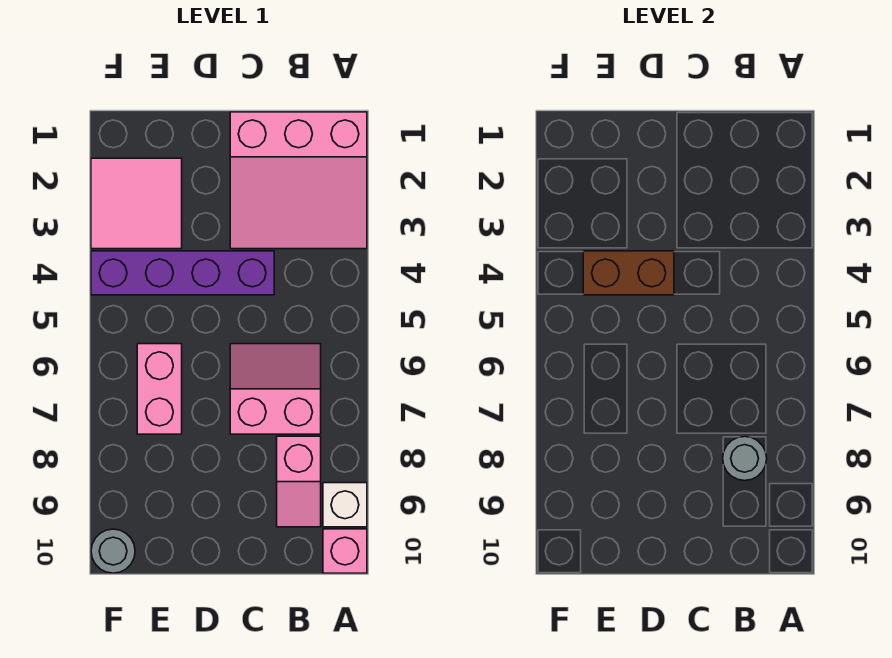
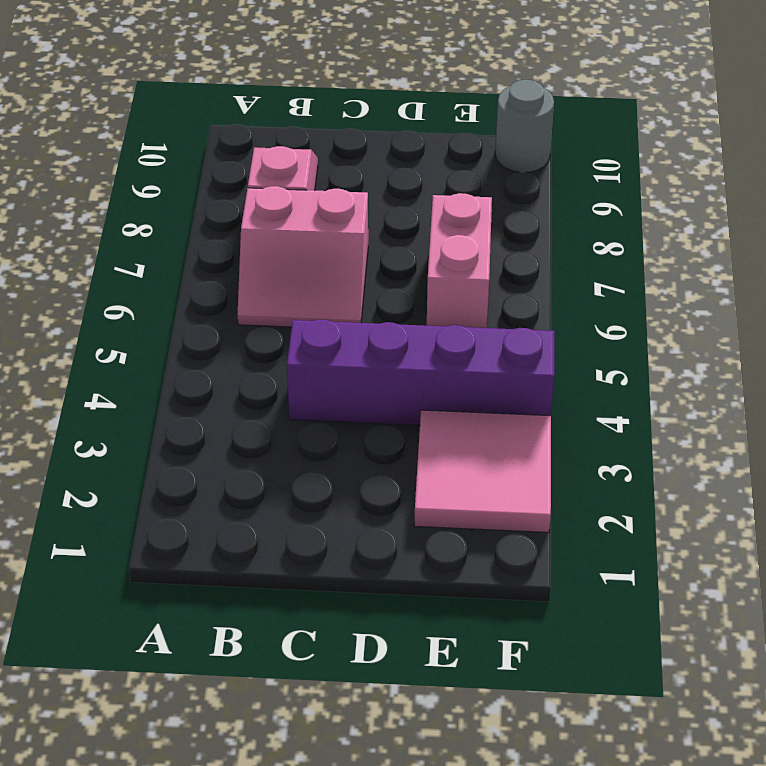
none -> pink slope A1:C3 level 1 top 1
none -> white brick A9 level 1

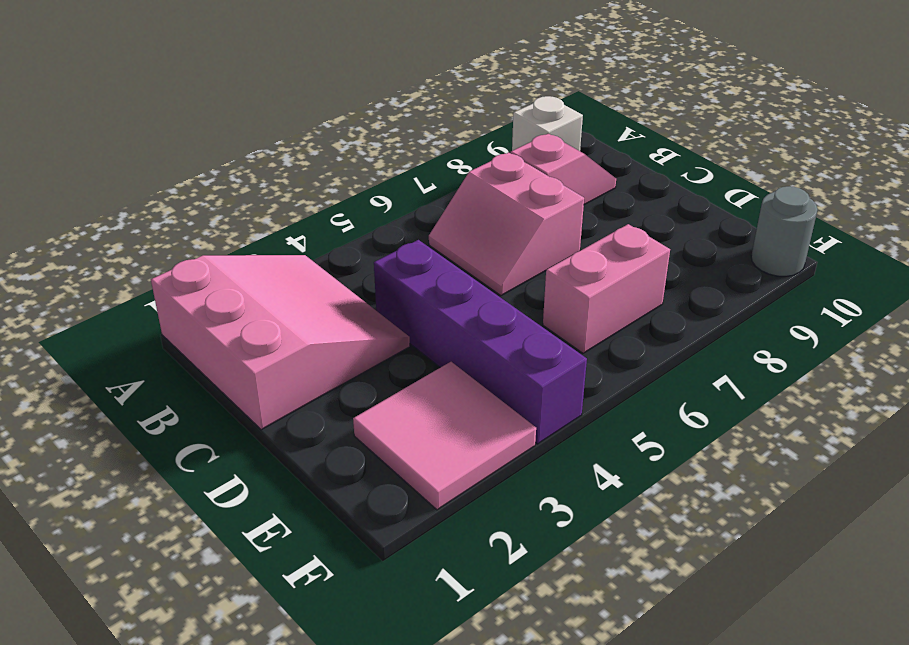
none -> pink brick A10 level 1
none -> grey round brick B8 level 2

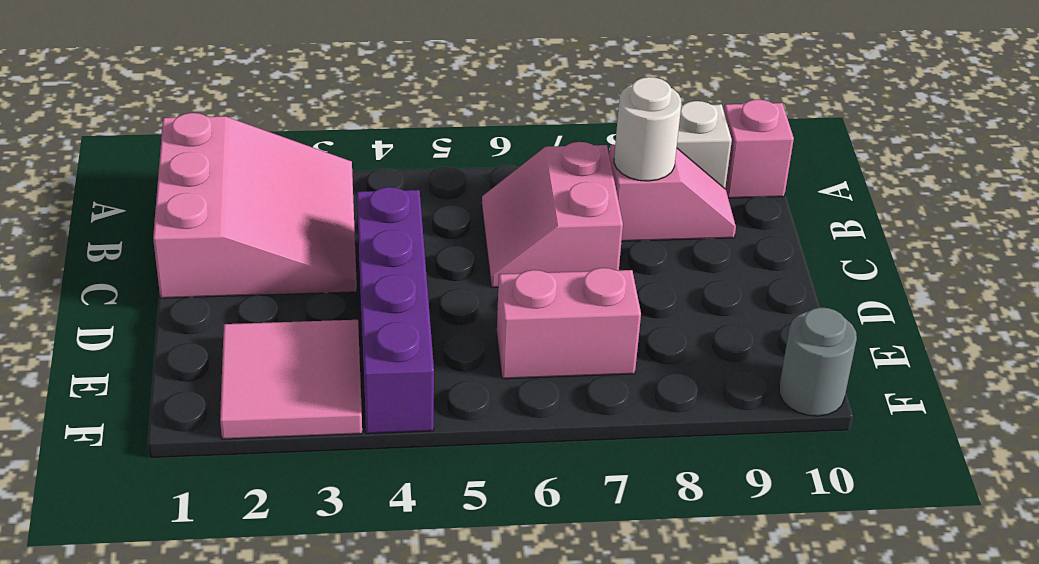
white round brick B8 level 2 -> grey round brick B8 level 2
none -> brown brick D4:E4 level 2

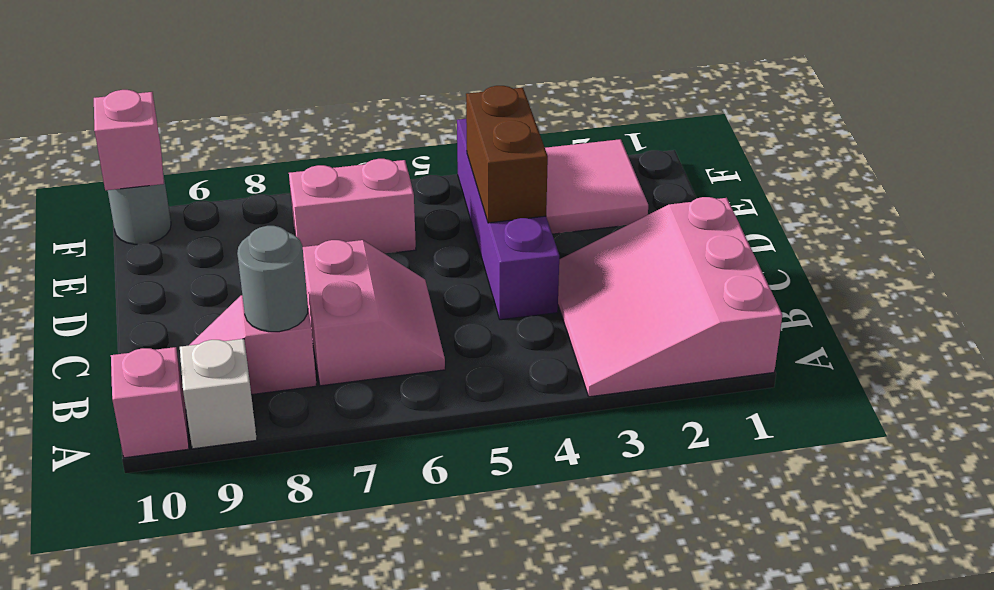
pink brick F10 level 2 -> none

